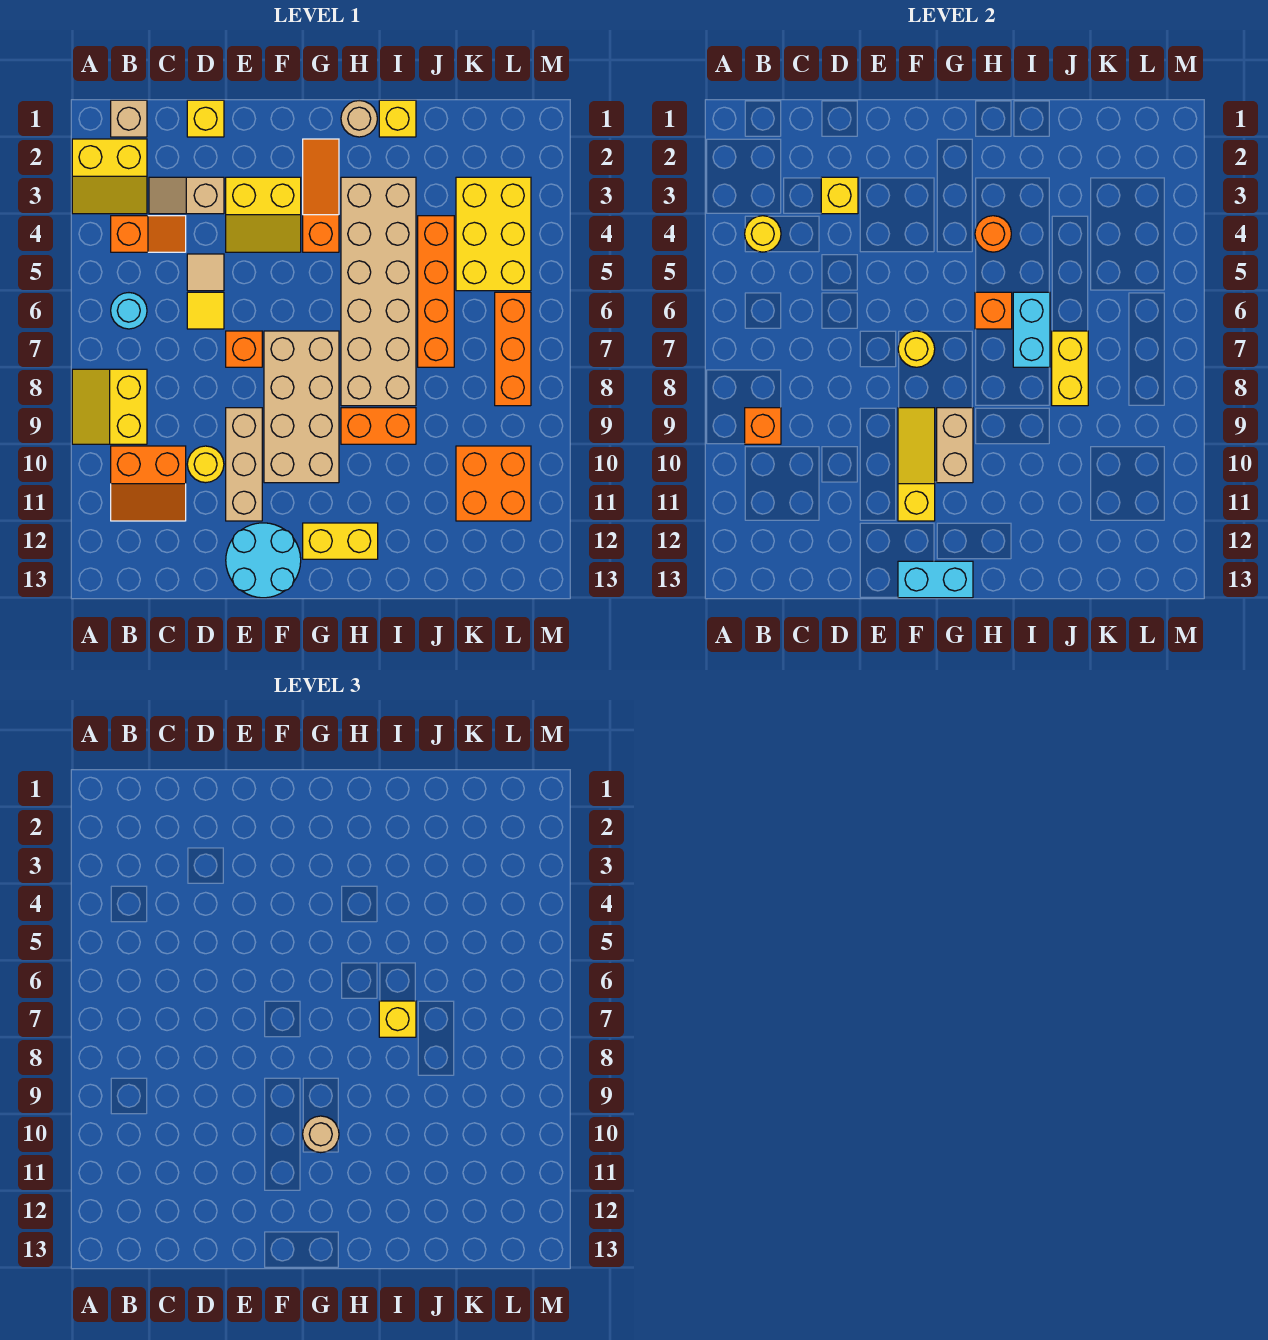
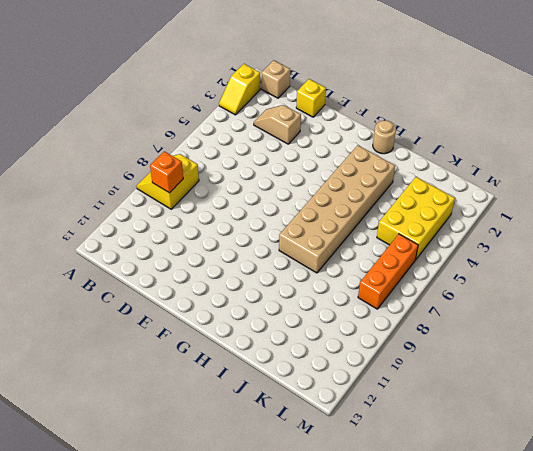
yellow slope A2:A3 level 1 top 2 -> yellow slope A2:B3 level 1 top 2
none -> orange slope B4:C4 level 1 top B
none -> cyan round brick B6 level 1
none -> orange slope B10:C11 level 1 top 10
none -> tan tile D5 level 1

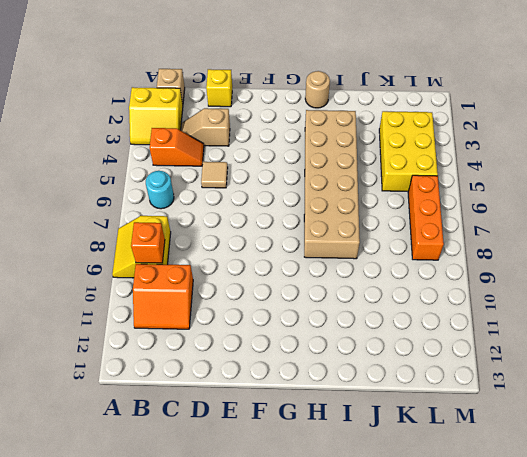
none -> yellow tile D6 level 1
none -> yellow round brick D10 level 1
none -> yellow slope E3:F4 level 1 top 3
none -> orange brick E7 level 1

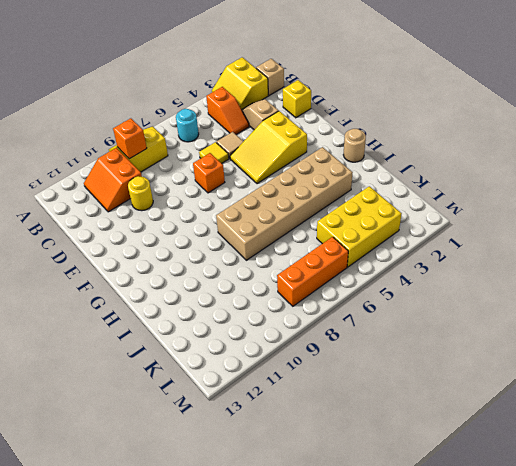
yellow slope E3:F5 level 1 top 3 -> yellow slope E3:F4 level 1 top 3
none -> tan brick E9:E11 level 1
none -> cyan round brick E12:F13 level 1
none -> tan brick F7:G10 level 1
none -> orange slope G2:G4 level 1 top 4

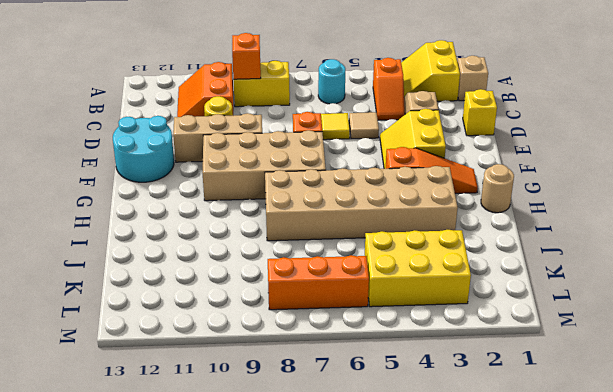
none -> yellow brick G12:H12 level 1
none -> orange brick H9:I9 level 1
none -> yellow brick I1 level 1
none -> orange brick J4:J7 level 1

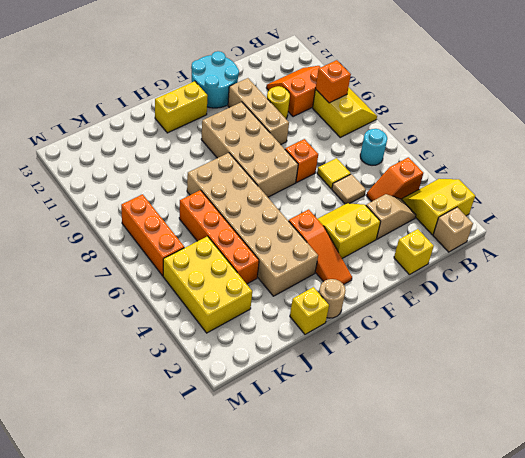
none -> orange brick H9:I9 level 1
none -> orange brick K10:L11 level 1
none -> yellow round brick B4 level 2
none -> yellow brick D3 level 2

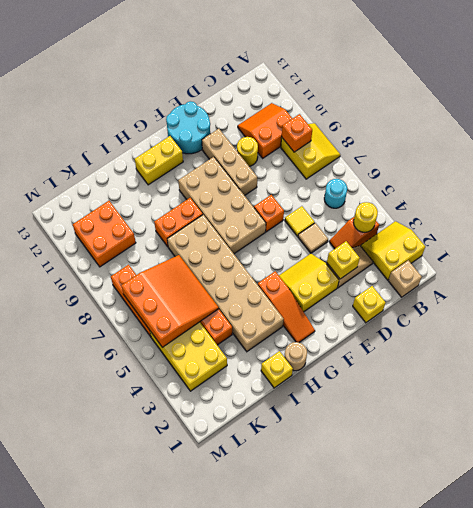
orange slope J5:L7 level 2 top L -> yellow brick J7:J8 level 2
none -> yellow round brick F7 level 2
none -> yellow slope F9:F11 level 2 top 11
none -> cyan brick F13:G13 level 2
none -> tan brick G9:G10 level 2

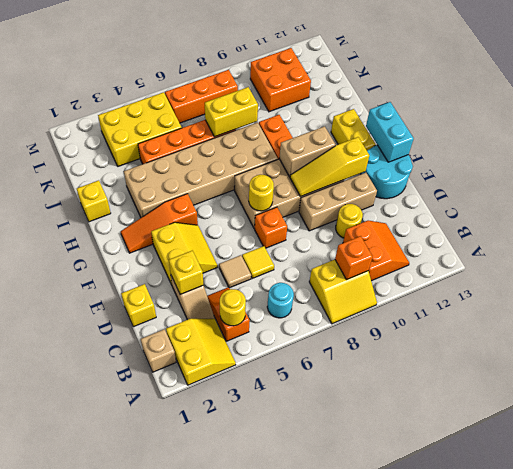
none -> tan round brick H1 level 1
none -> orange round brick H4 level 2
none -> orange brick H6 level 2
none -> cyan brick I6:I7 level 2

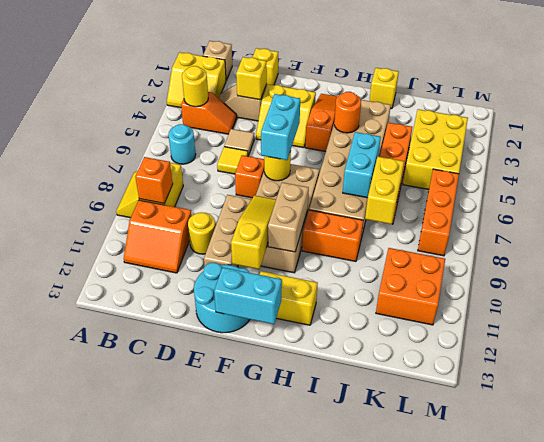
cyan brick F6:F7 level 3 -> none
none -> tan round brick H1 level 1
none -> orange brick H6 level 2
none -> tan round brick G10 level 3
none -> yellow brick I7 level 3

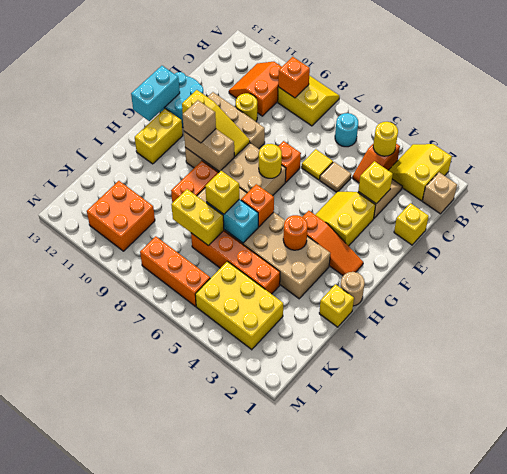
tan brick G10 level 3 -> tan round brick G10 level 3

